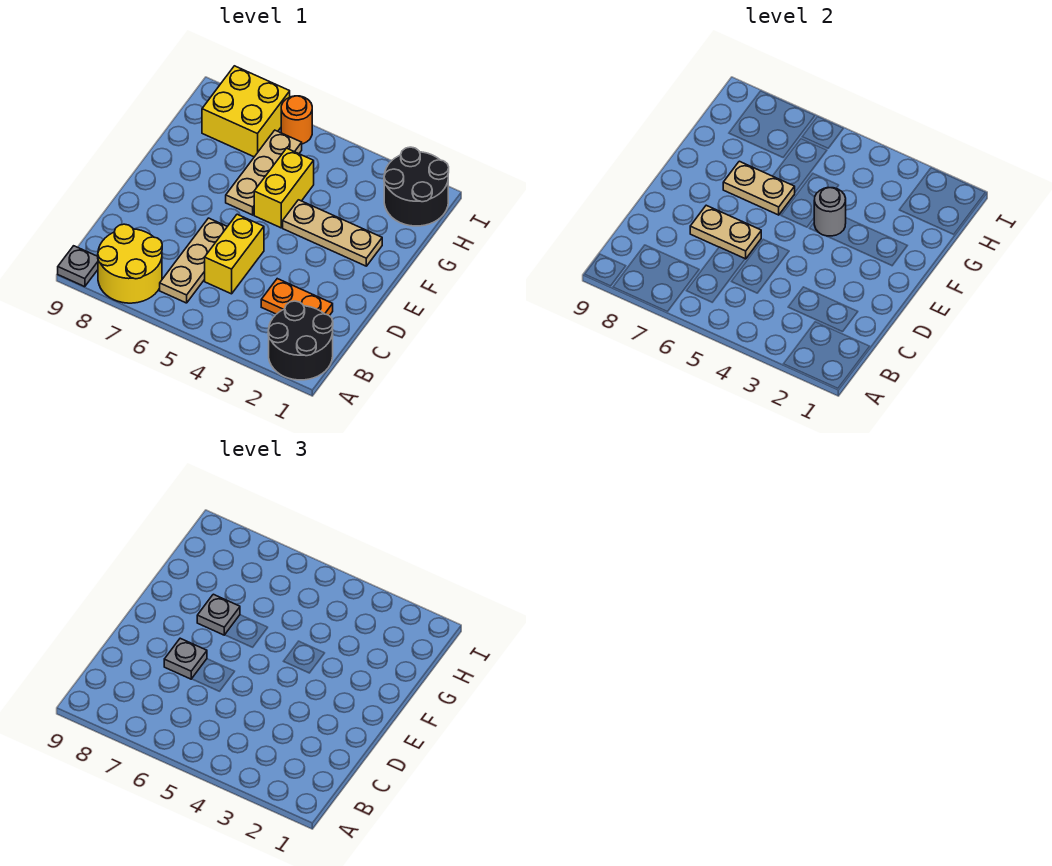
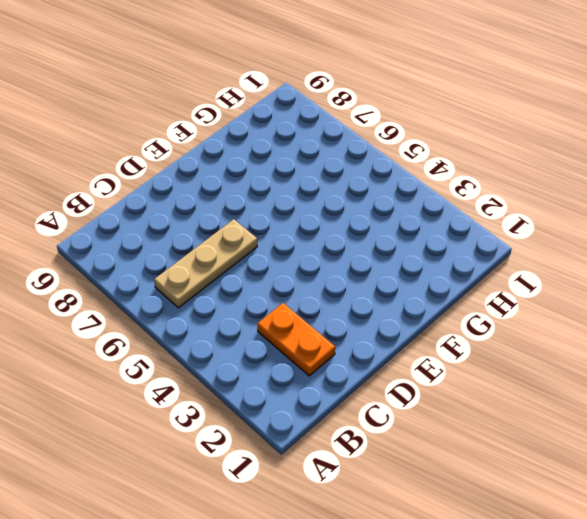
none -> black round brick A1:B2 level 1
none -> yellow round brick A7:B8 level 1
none -> grey plate A9 level 1

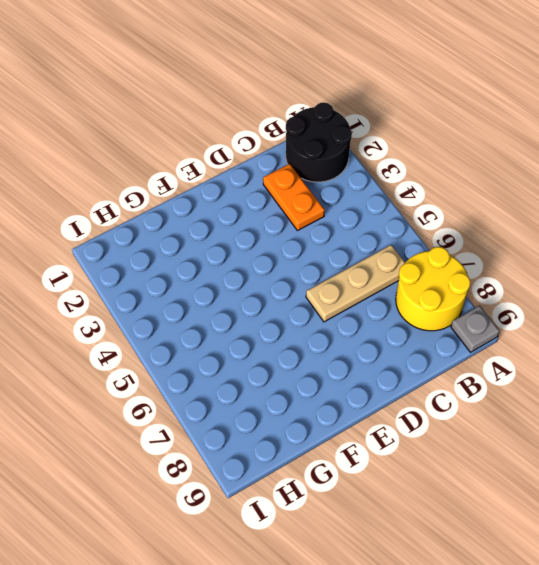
none -> yellow brick C5:D5 level 1
none -> tan plate F2:F4 level 1
none -> yellow brick F5:G5 level 1

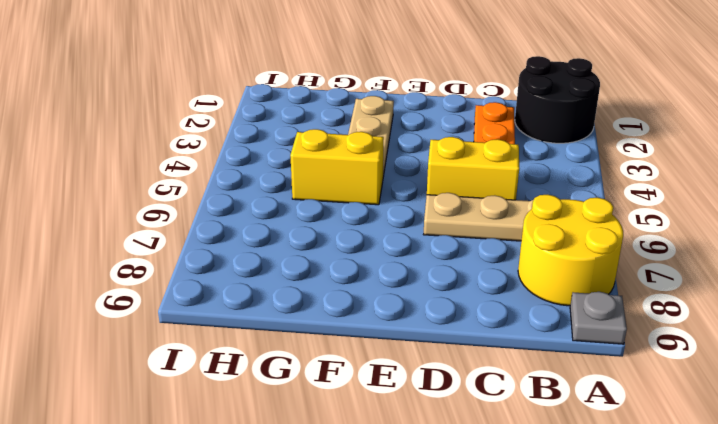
none -> tan plate F6:H6 level 1
none -> black round brick H1:I2 level 1
none -> yellow brick H7:I8 level 1

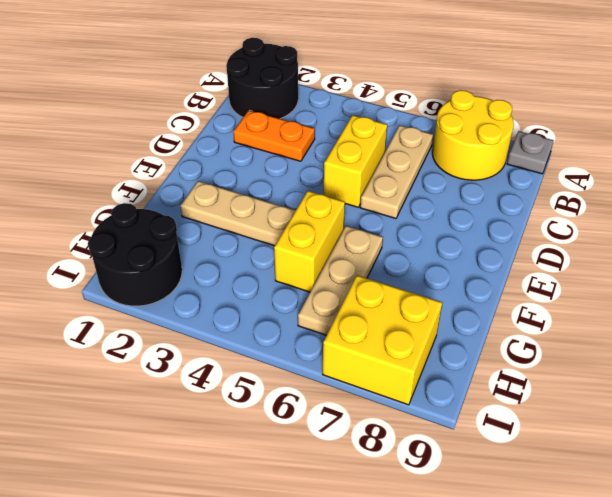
none -> orange round brick I6 level 1
none -> tan plate D6:D7 level 2
none -> grey round brick F4 level 2

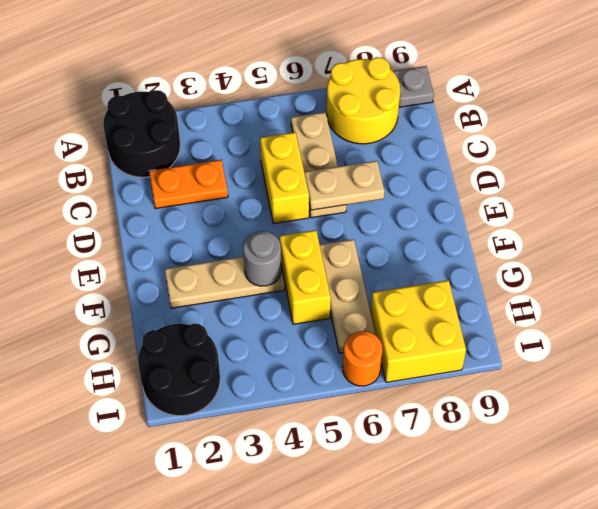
none -> tan plate F6:F7 level 2
none -> grey plate D7 level 3
none -> grey plate F7 level 3

